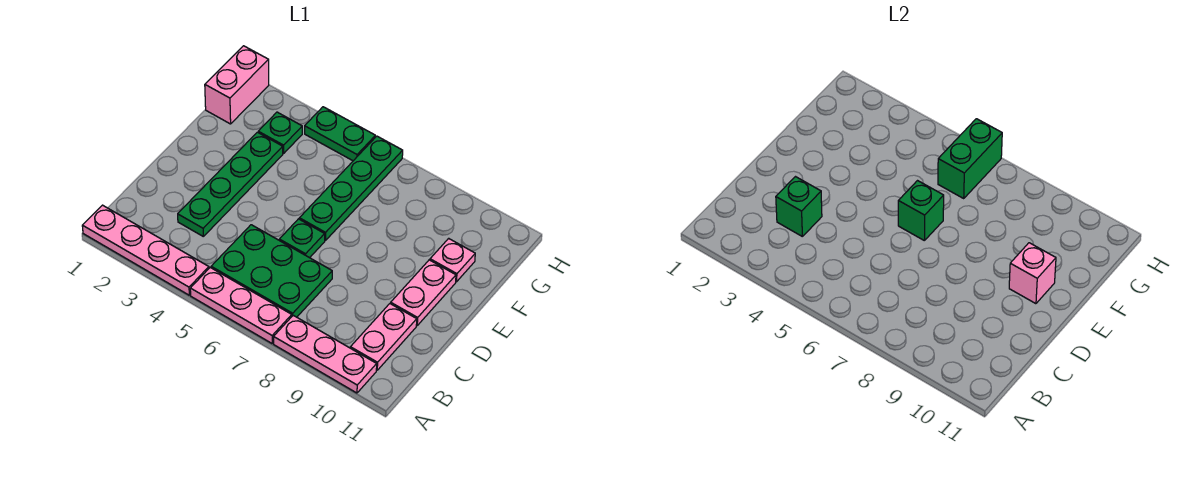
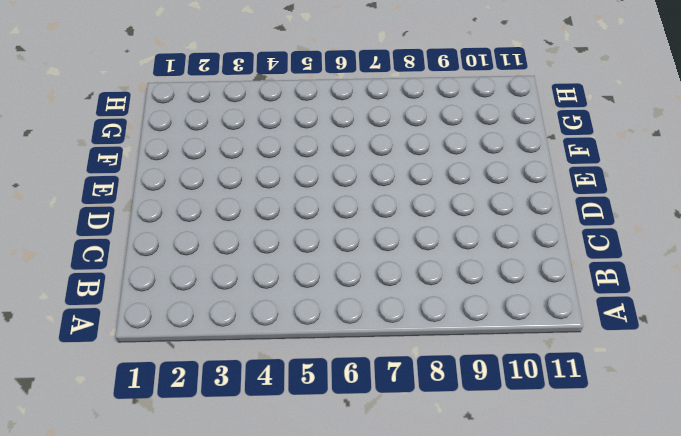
none -> pink plate A1:A4 level 1
none -> pink plate A5:A7 level 1
none -> pink plate A8:A10 level 1

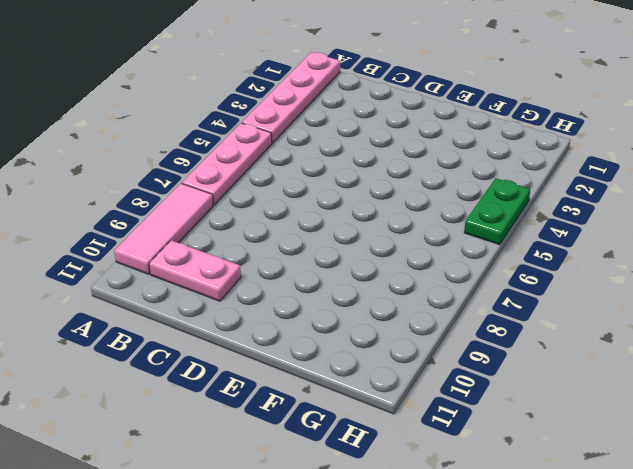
pink tile A8:A10 level 1 -> pink plate A8:A10 level 1
none -> green plate B5:C7 level 1
none -> green plate C3:F3 level 1
none -> green plate D6 level 1

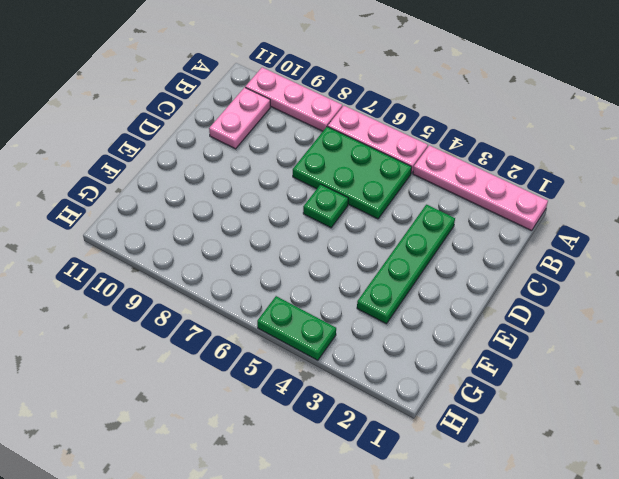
none -> pink plate D10:E10 level 1
none -> green plate E6:H6 level 1
none -> pink plate F10 level 1

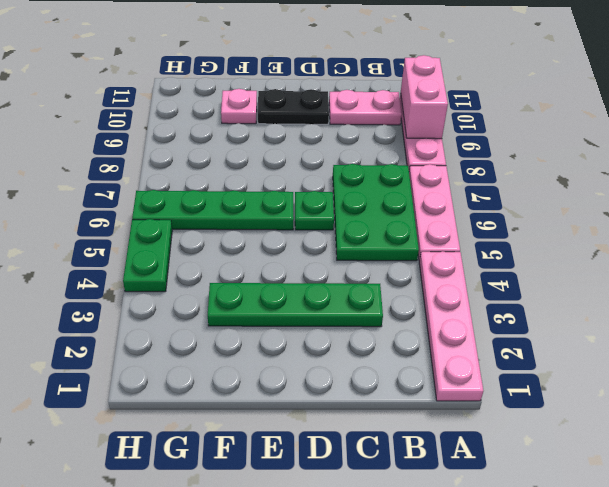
pink brick A9:A10 level 2 -> pink brick G1:H1 level 1
black plate D10:E10 level 1 -> pink plate D10:E10 level 1
none -> green plate G3 level 1
none -> green brick C3 level 2
none -> green brick E6 level 2

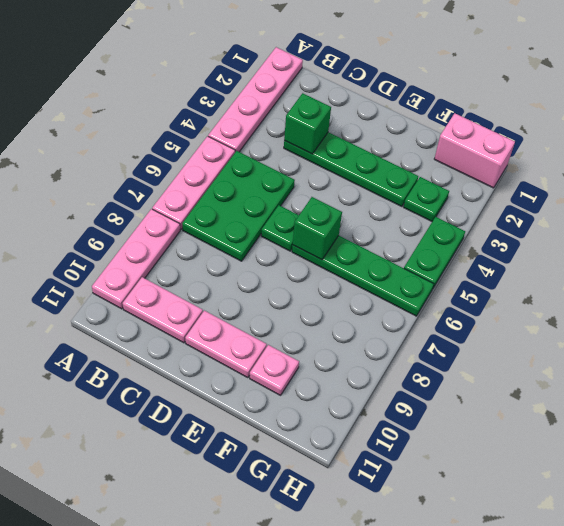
none -> pink brick E10 level 2
none -> green brick G6:H6 level 2

